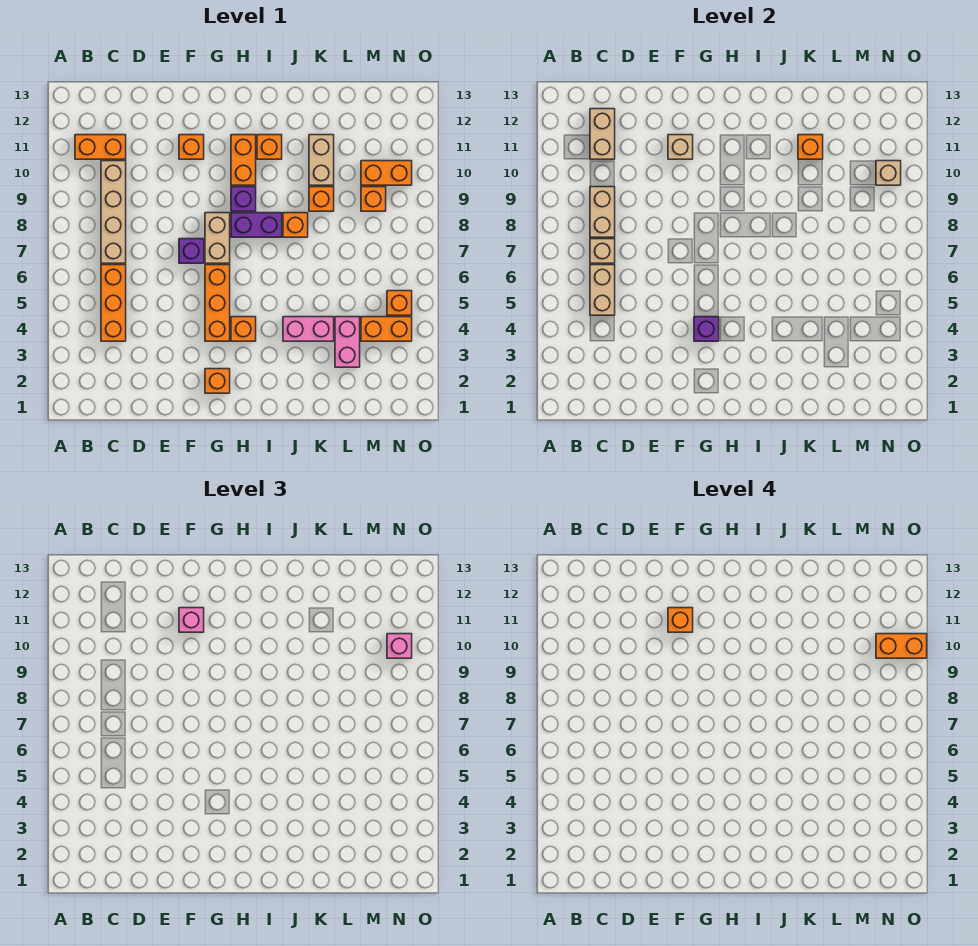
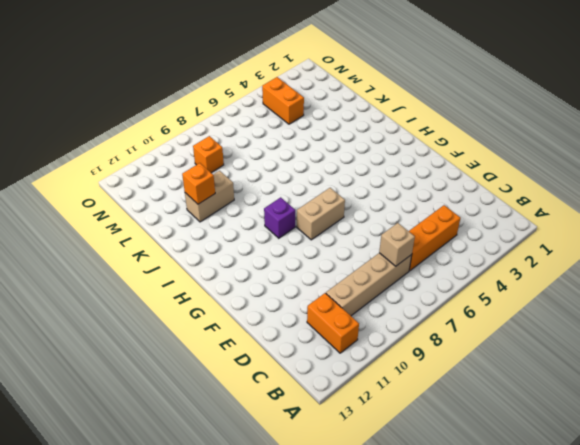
none -> purple brick F7 level 1
none -> orange brick F11 level 1
none -> orange brick G2 level 1
none -> orange brick G4:G6 level 1

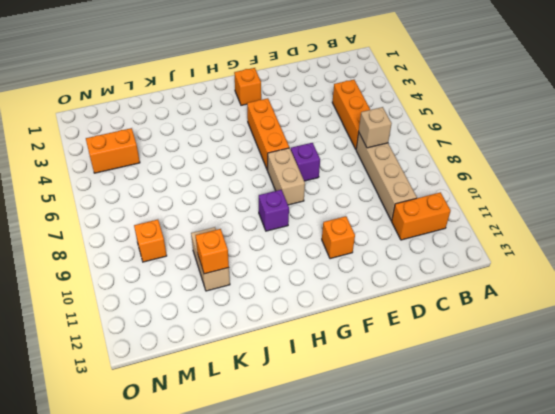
none -> orange brick H4 level 1
none -> purple brick H8:I8 level 1
none -> orange brick H10:H11 level 1
none -> orange brick I11 level 1

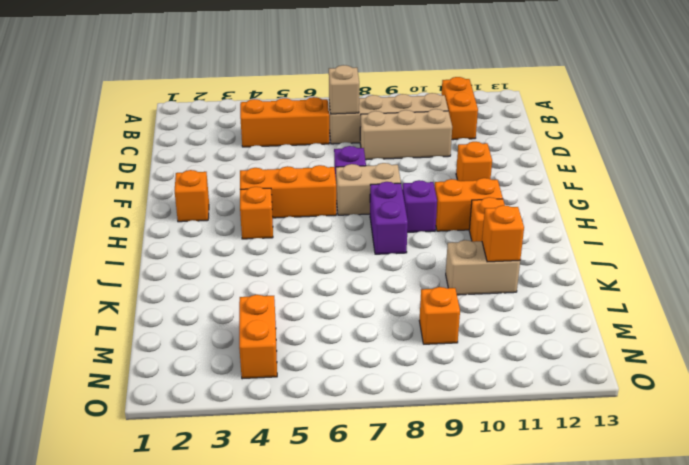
tan brick D8:D10 level 1 -> none
none -> pink brick J4:K4 level 1
none -> orange brick J8 level 1
none -> orange brick K9 level 1
none -> pink brick L3:L4 level 1

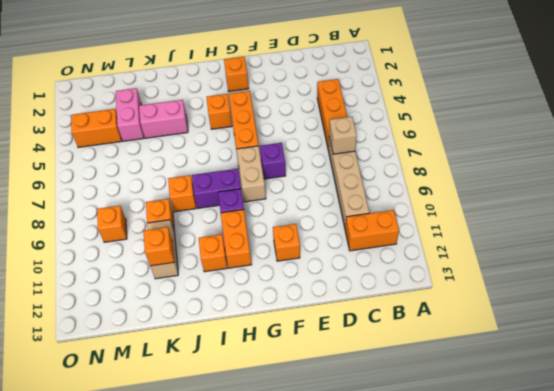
none -> orange brick M10:N10 level 1
none -> orange brick N5 level 1
none -> tan brick C5:C6 level 2
none -> tan brick C8:C9 level 2

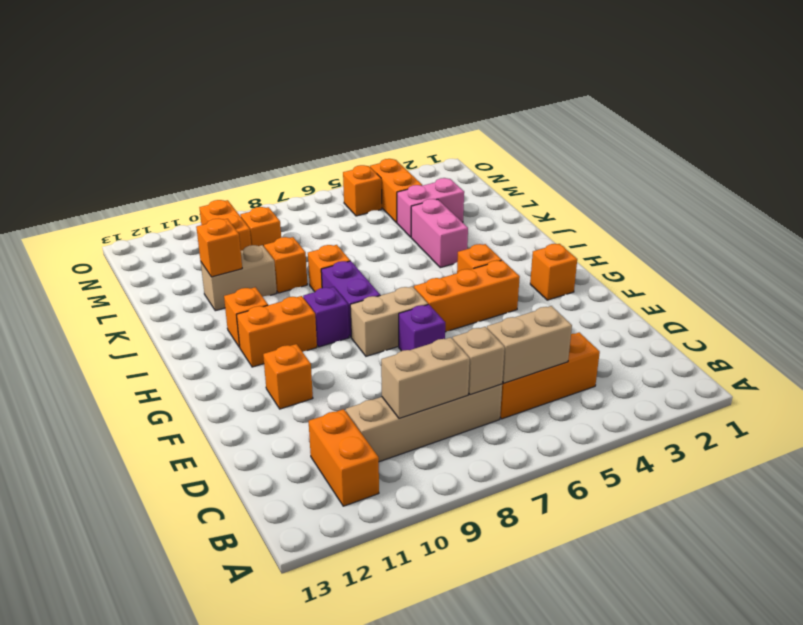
none -> tan brick C11:C12 level 2
none -> tan brick F11 level 2
none -> purple brick G4 level 2
none -> tan brick N10 level 2

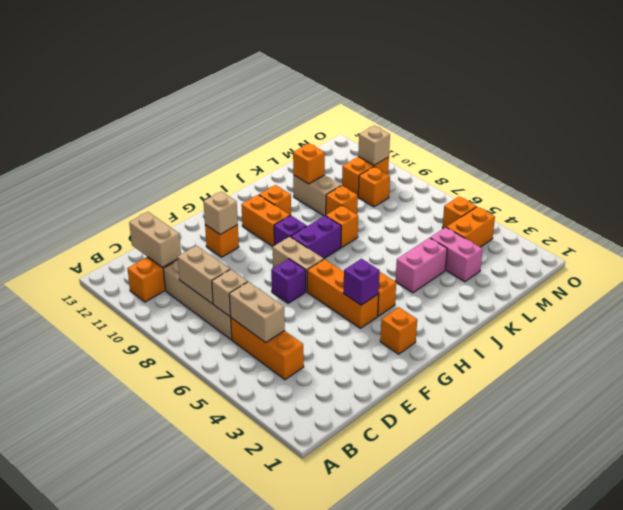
none -> pink brick F11 level 3
none -> pink brick N10 level 3
none -> orange brick F11 level 4
none -> orange brick N10:O10 level 4

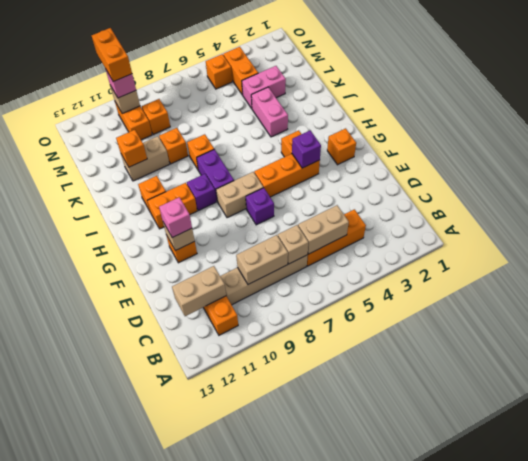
none -> orange brick F11 level 4

